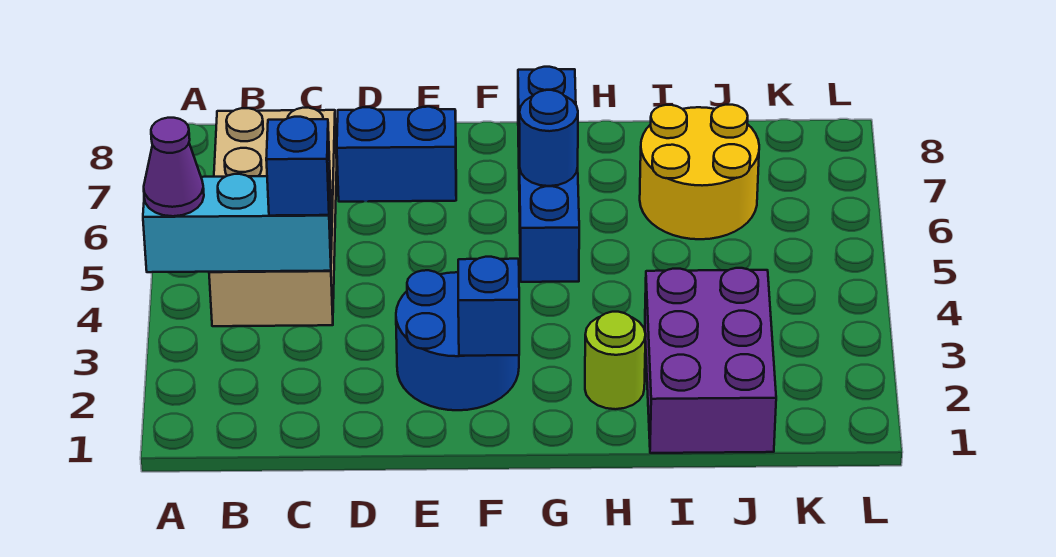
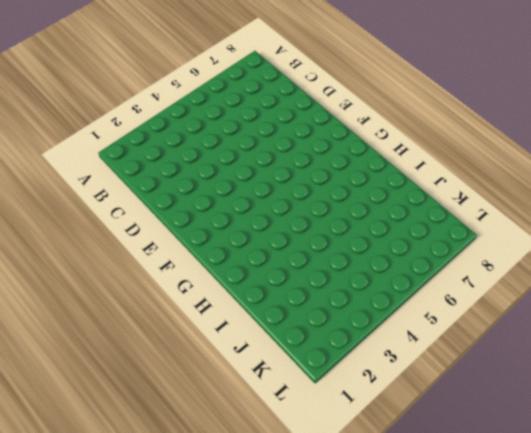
none -> tan brick B4:C7 level 1
none -> blue brick D7:E7 level 1
none -> blue round brick E2:F3 level 1

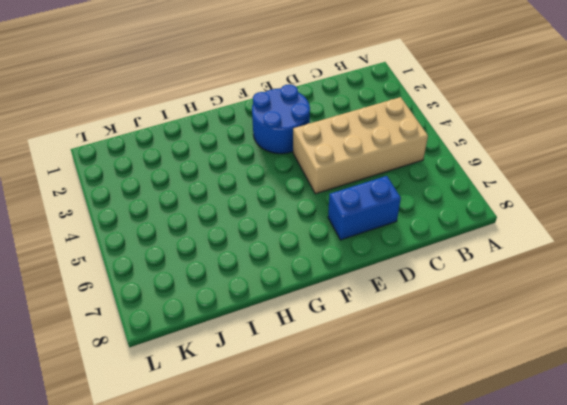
tan brick B4:E5 level 1 -> tan brick B4:C7 level 1
none -> blue brick G5:G8 level 1
none -> lime round brick H2 level 1
none -> purple brick I1:J3 level 1

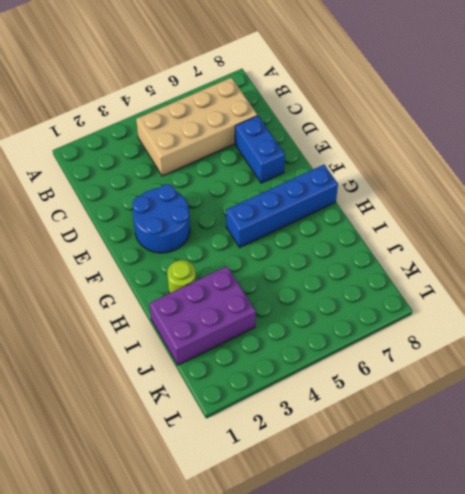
none -> yellow round brick I6:J7 level 1
none -> cyan brick A4:C4 level 2
none -> blue brick F2 level 2

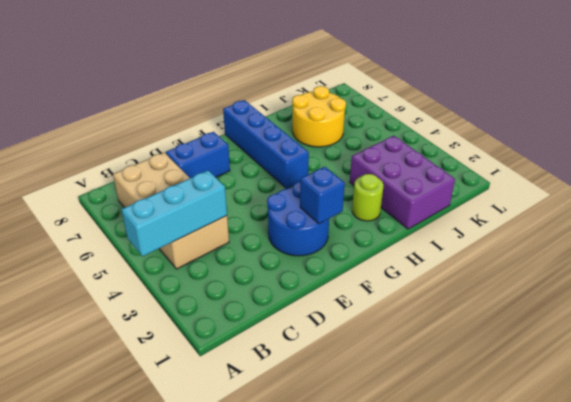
none -> blue round brick G6 level 2
none -> purple cone A4 level 3
none -> blue brick C4 level 3

